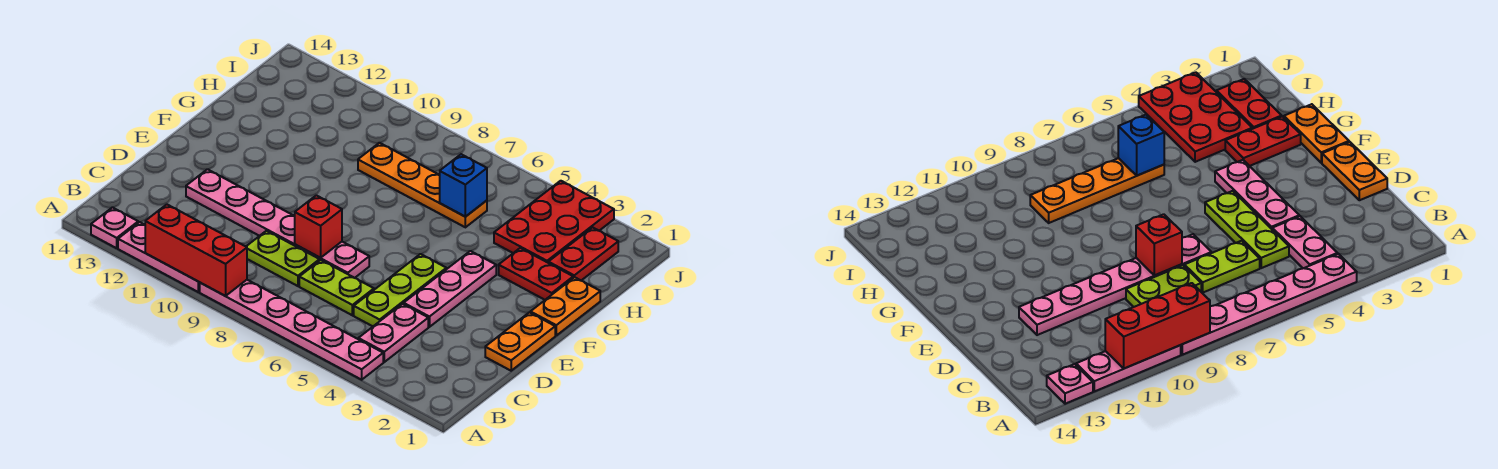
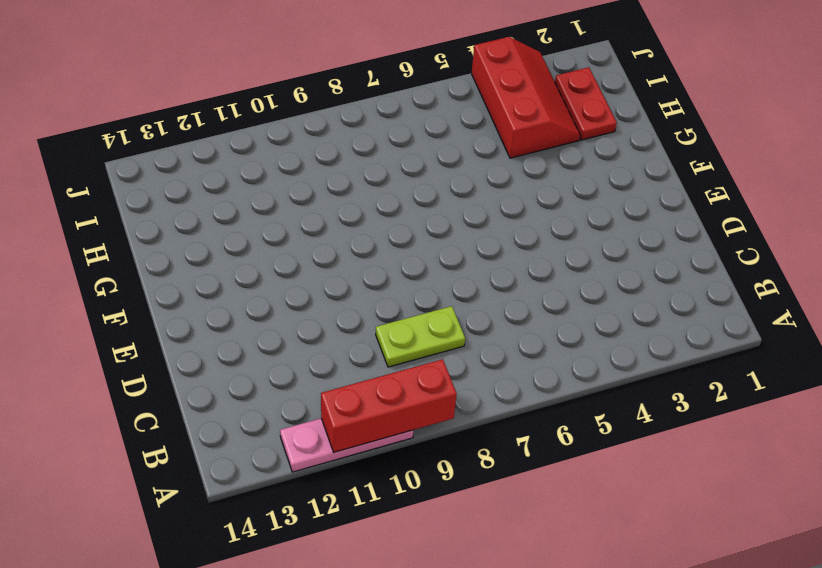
red slope H3:J4 level 1 top 4 -> red plate H3:J4 level 1
none -> pink plate A4:A9 level 1
none -> pink plate A13 level 1
none -> pink plate B4:C4 level 1

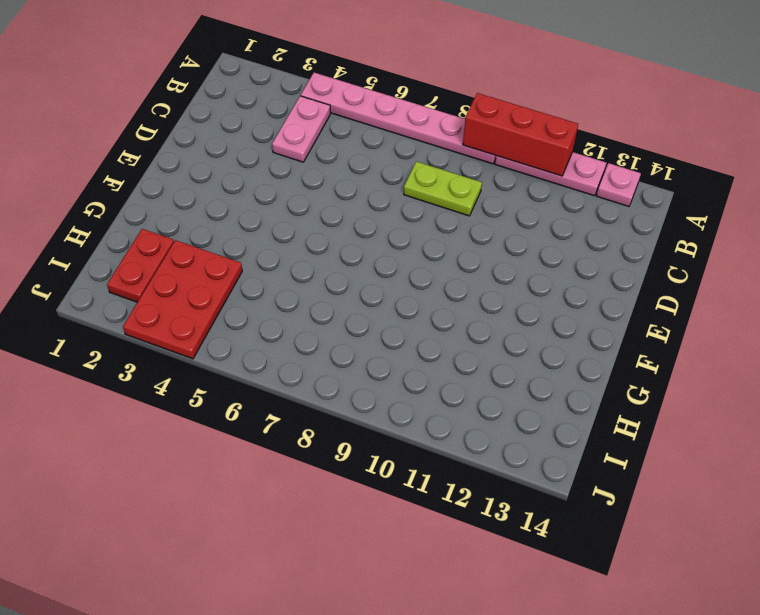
none -> lime plate C5:E5 level 1
none -> lime plate C6:C7 level 1
none -> orange plate D1:E1 level 1

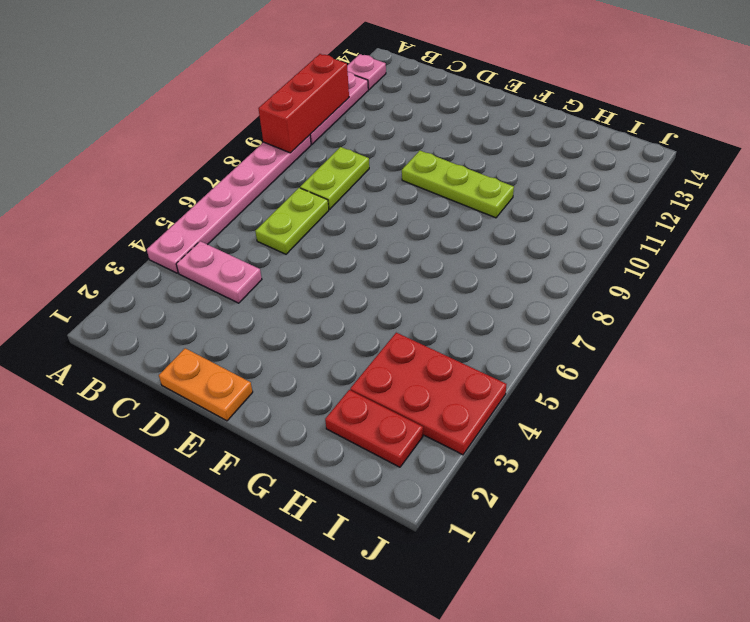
lime plate E10:G10 level 1 -> lime plate C5:E5 level 1
none -> pink plate D4:F4 level 1
none -> pink plate D7:D12 level 1
none -> orange plate F1:G1 level 1

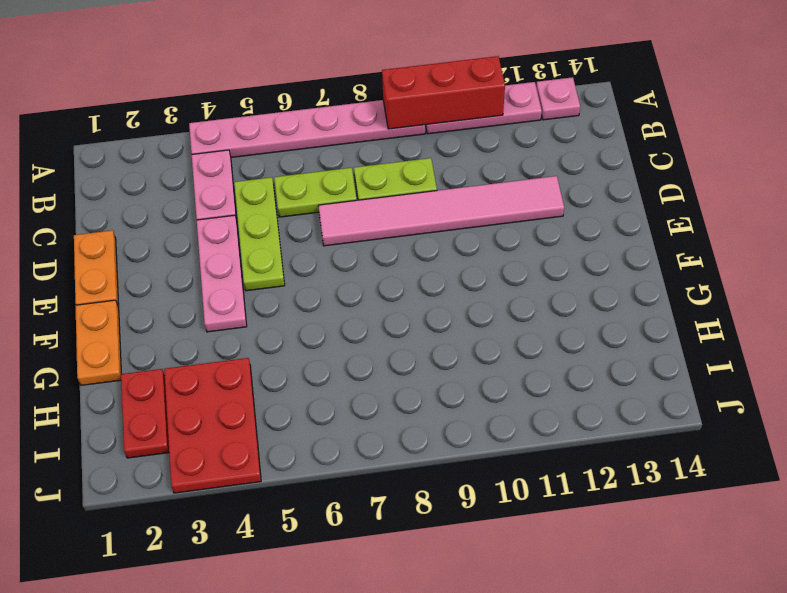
pink tile D7:D12 level 1 -> pink plate D7:D12 level 1
none -> red plate G2:G3 level 1
none -> orange plate H6:H9 level 1
none -> red brick D8 level 2

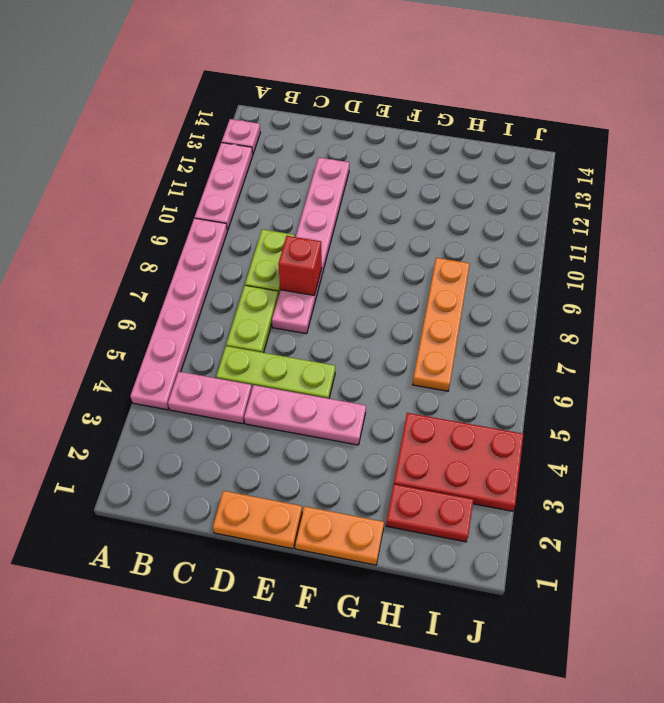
none -> red plate G2:G3 level 1
none -> red brick A9:A11 level 2
none -> blue brick H6 level 2

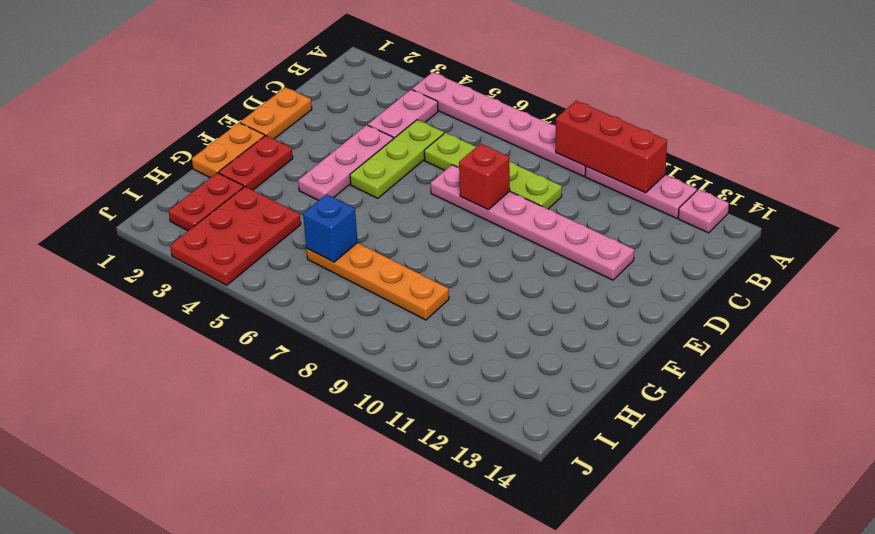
red plate F2:G2 level 1 -> red plate G2:G3 level 1

